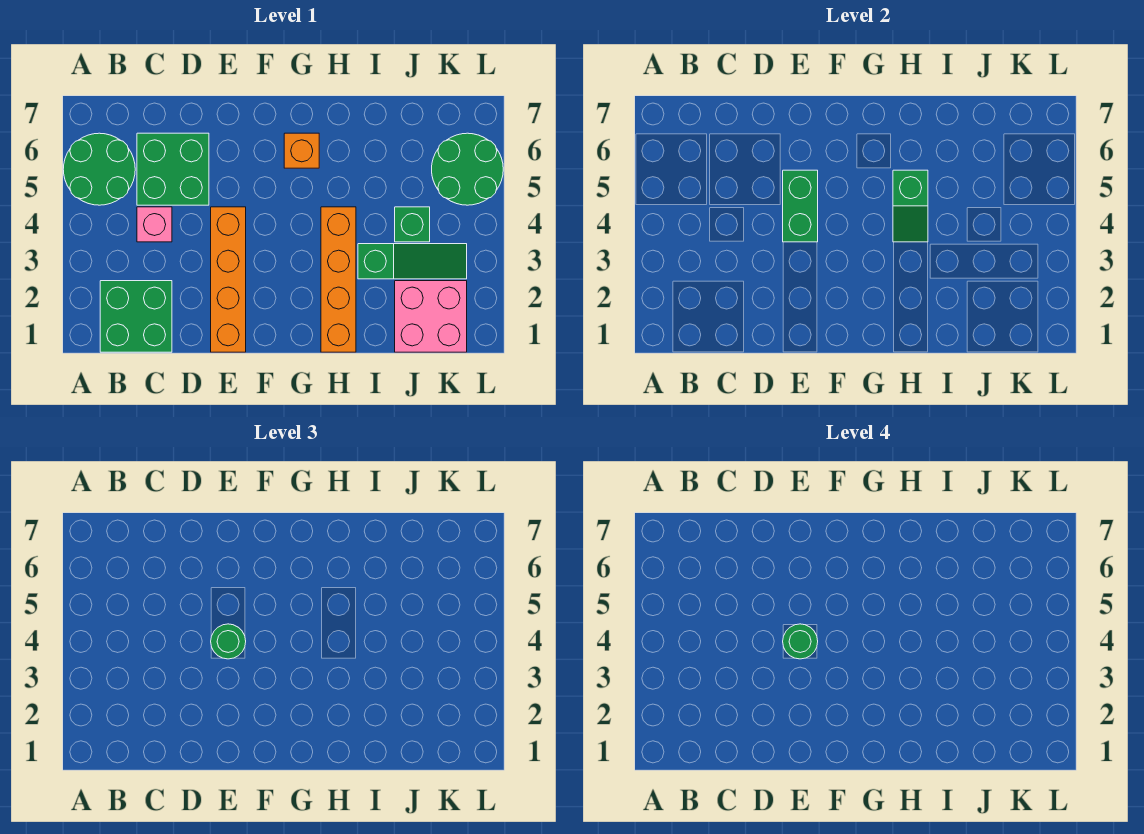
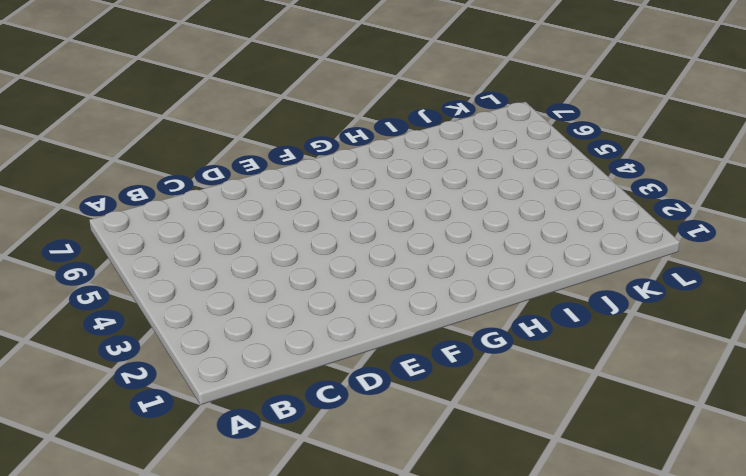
none -> green round brick A5:B6 level 1
none -> green brick B1:C2 level 1
none -> pink brick C4 level 1

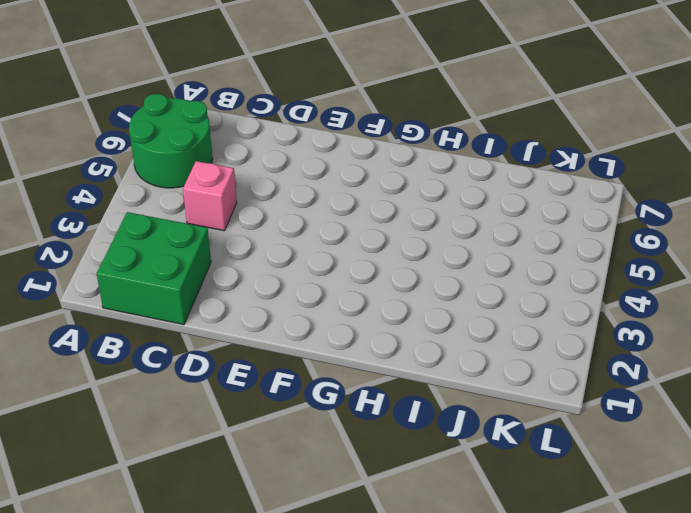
none -> green brick C5:D6 level 1
none -> orange brick E1:E4 level 1
none -> orange brick G6 level 1

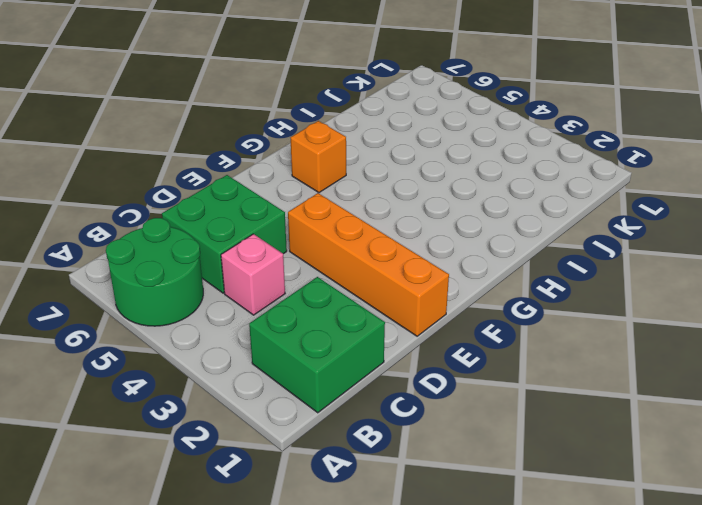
none -> orange brick H1:H4 level 1
none -> green slope I3:K3 level 1 top I
none -> pink brick J1:K2 level 1

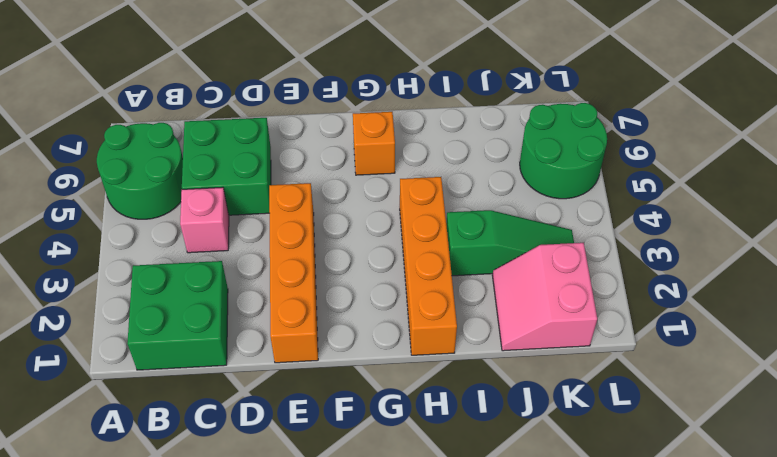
pink slope J1:K2 level 1 top K -> pink brick J1:K2 level 1
none -> green brick J4 level 1
none -> green brick E4:E5 level 2
none -> green slope H4:H5 level 2 top 5

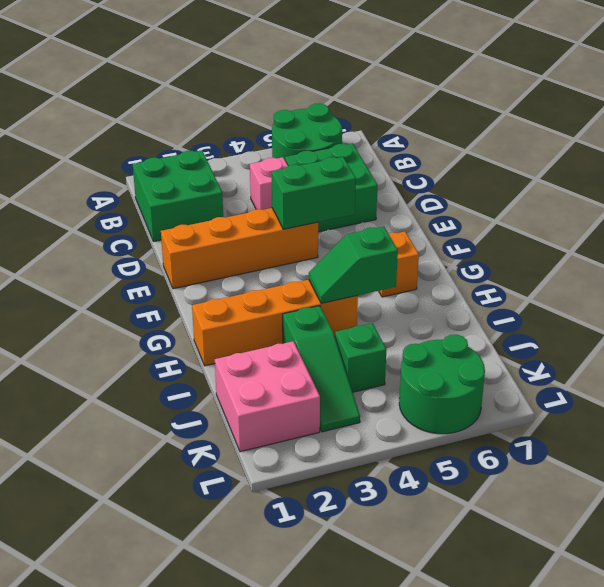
none -> green round brick E4 level 3
none -> green round brick E4 level 4

